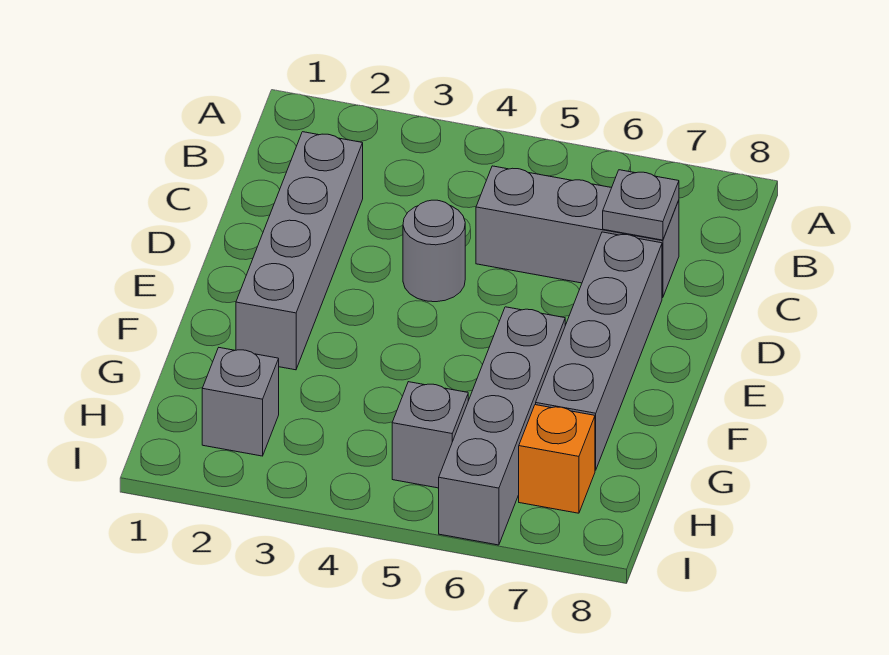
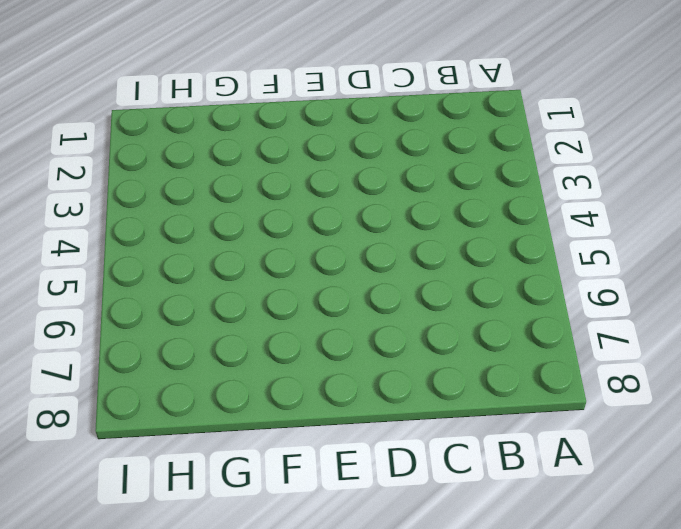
none -> grey brick C2:F2 level 1
none -> grey brick C5:C7 level 1

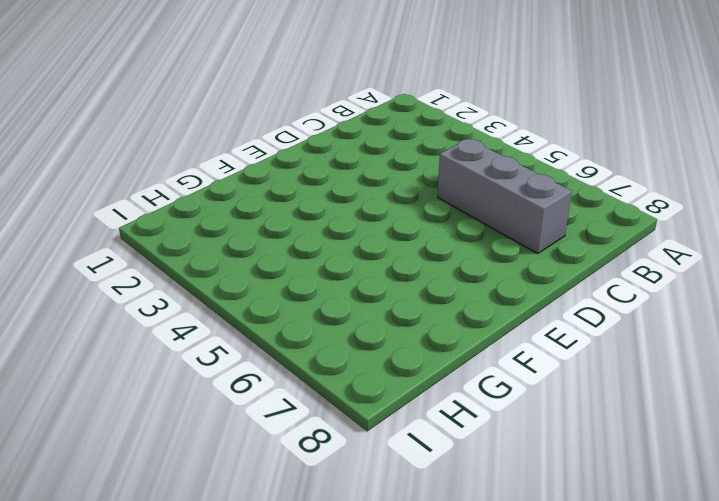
none -> grey brick C2:F2 level 1
none -> grey round brick D4 level 1

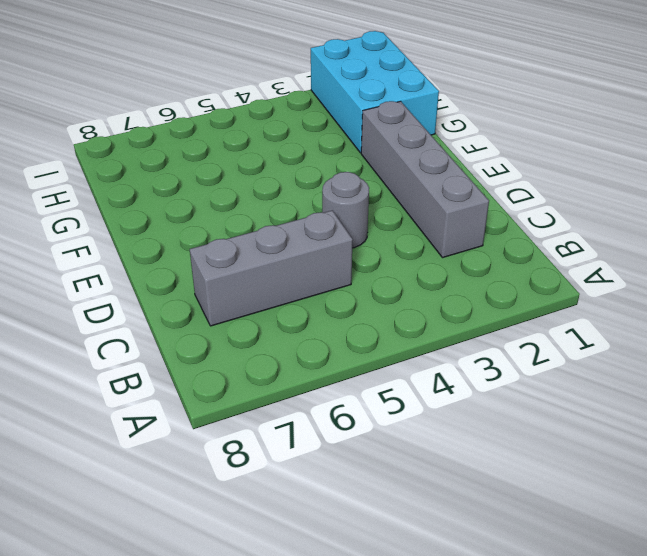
cyan brick G1:I2 level 1 -> grey brick H2 level 1
none -> grey brick D7:G7 level 1
none -> grey brick F6:I6 level 1

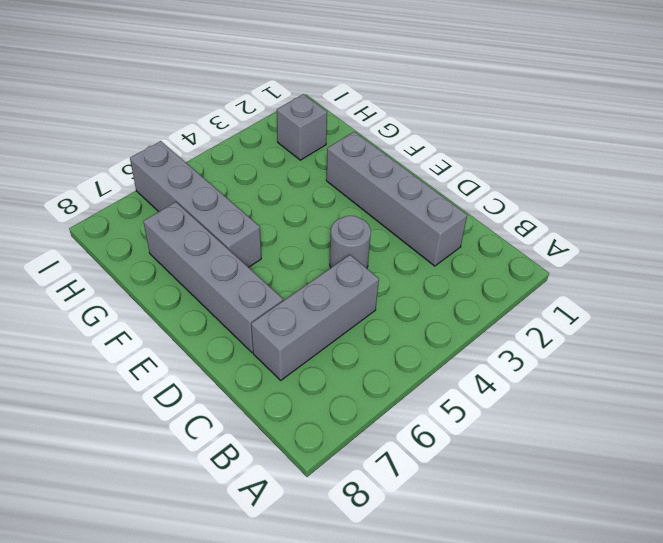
none -> grey brick H5 level 1
none -> orange brick H7 level 1

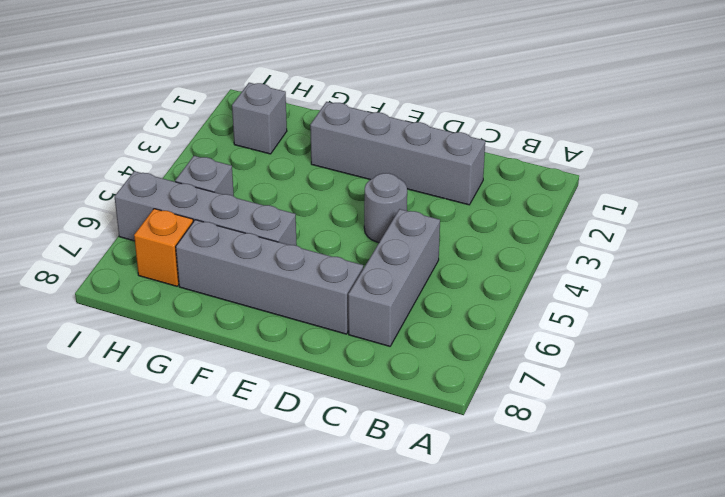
none -> grey plate C7 level 2

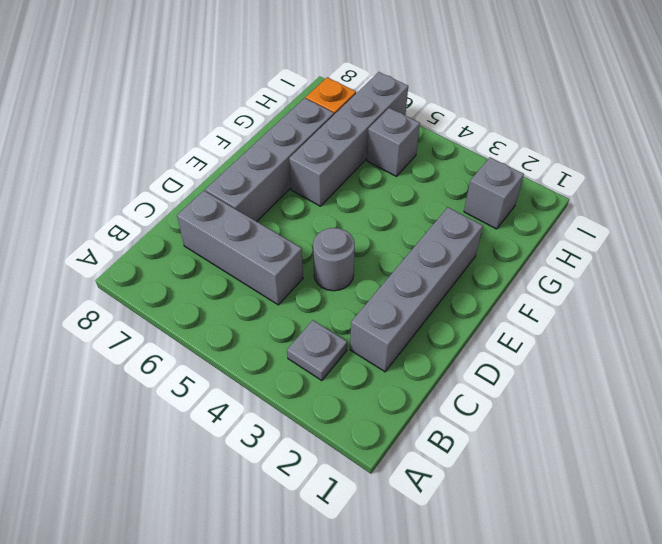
grey plate B3 level 1 -> grey plate C7 level 2

